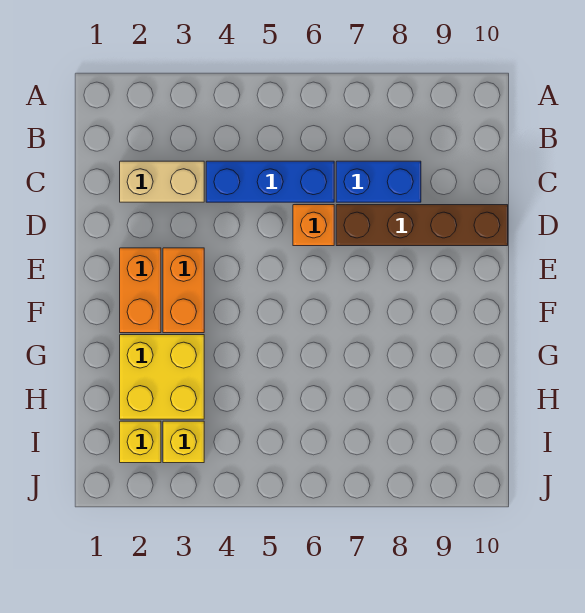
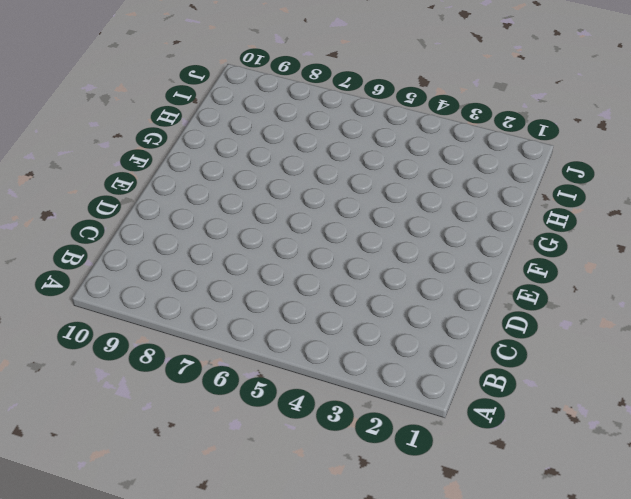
none -> tan brick C2:C3 level 1
none -> blue brick C4:C6 level 1

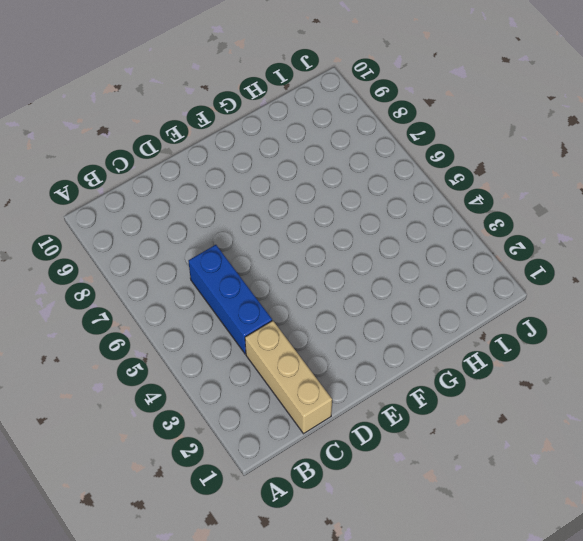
tan brick C1:C3 level 1 -> tan brick C2:C3 level 1
none -> blue brick C7:C8 level 1
none -> orange brick D6 level 1

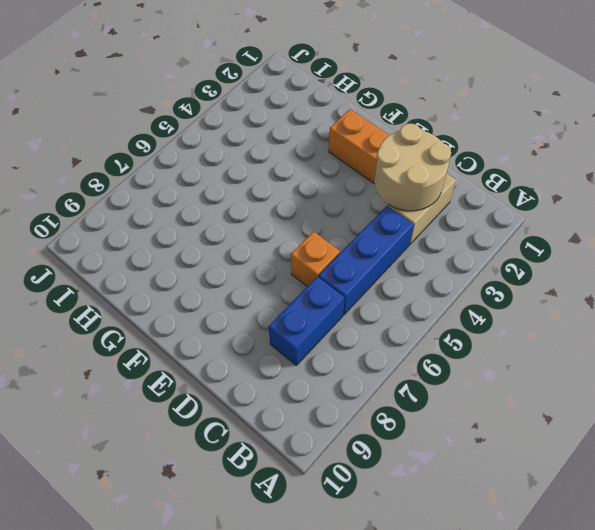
tan round brick C2:D3 level 2 -> none
none -> brown brick D7:D10 level 1
none -> orange brick E3:F3 level 1

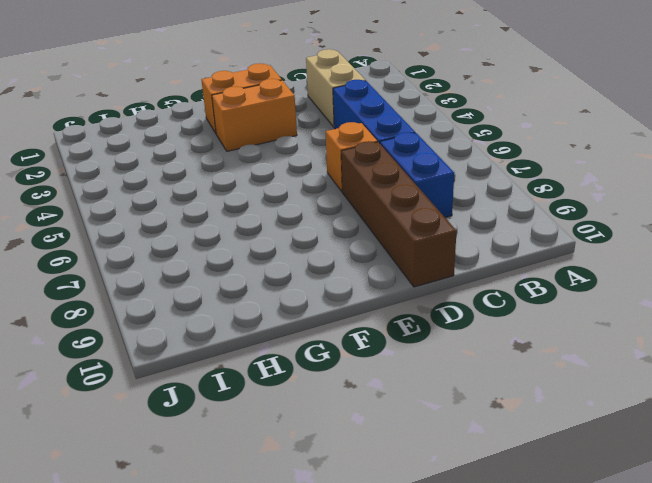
none -> yellow brick G2:H3 level 1
none -> yellow brick I2 level 1

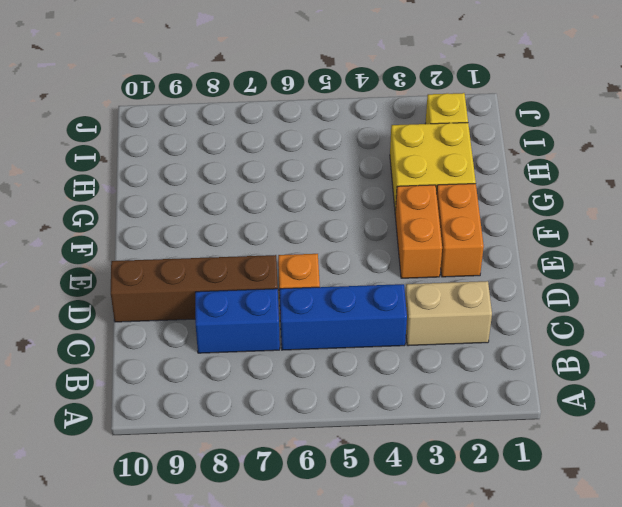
none -> yellow brick I3 level 1

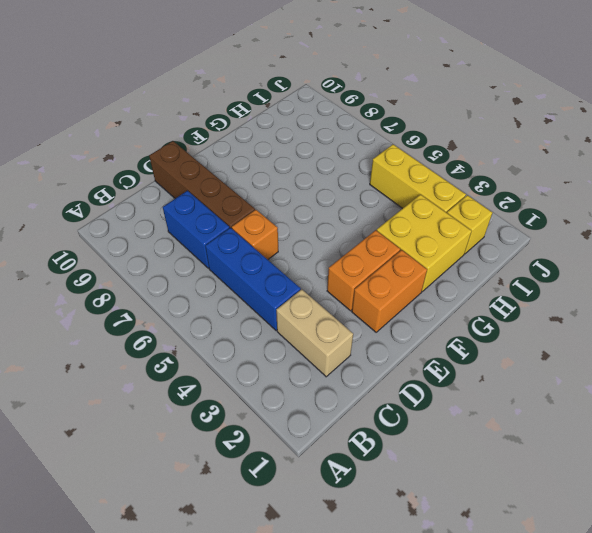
yellow brick I3:I5 level 1 -> yellow brick I3 level 1

